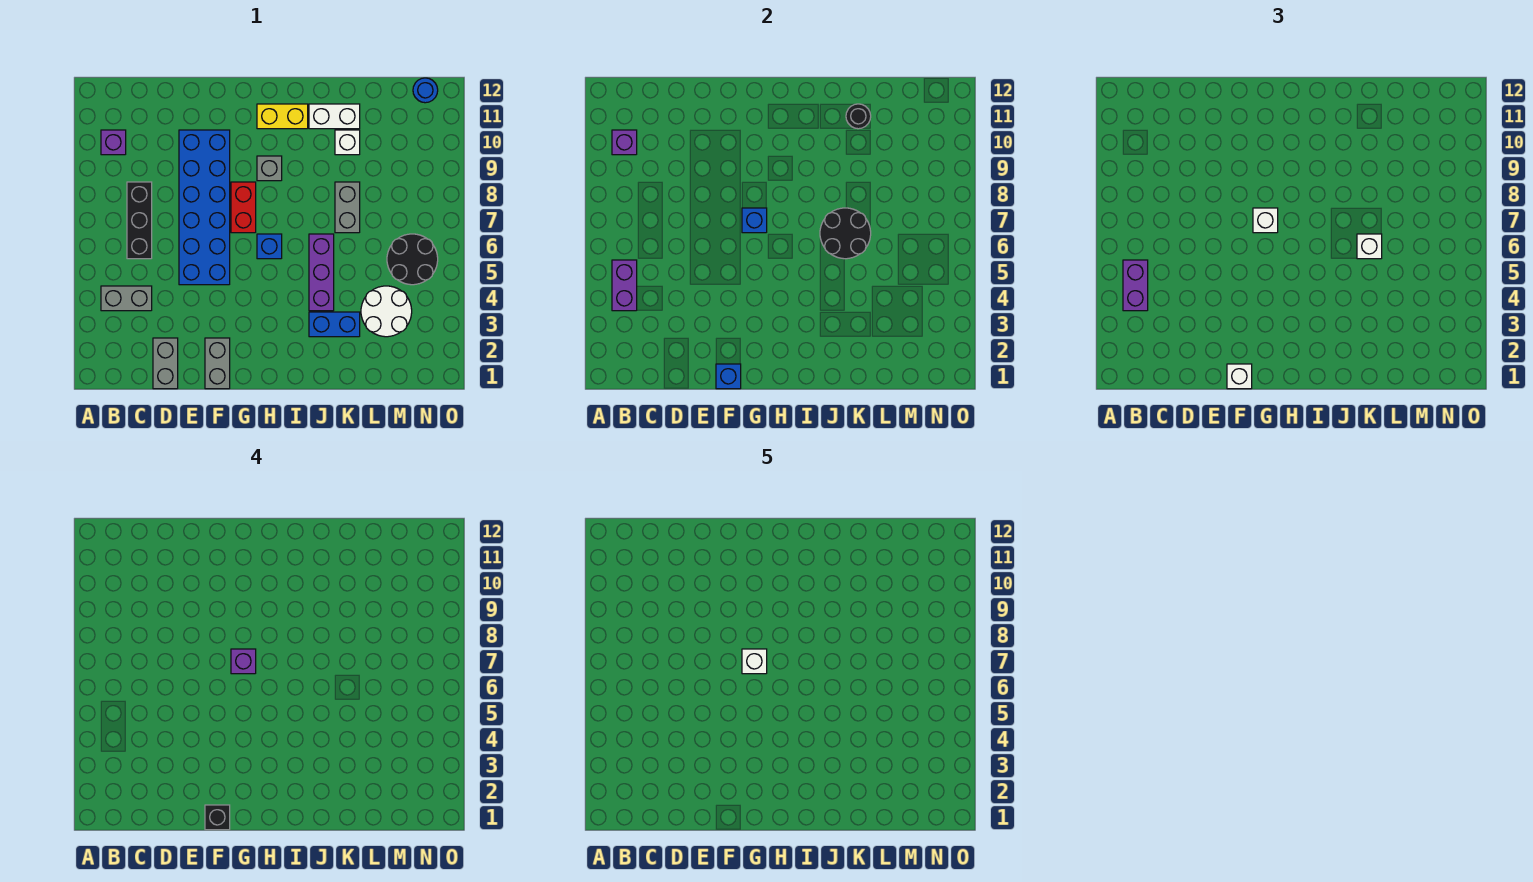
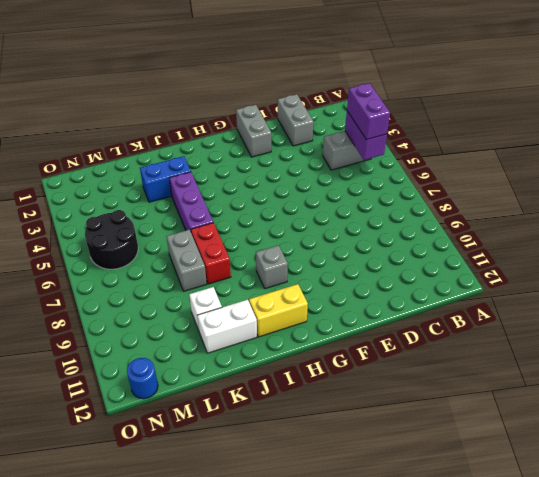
red brick J7:J8 level 1 -> red brick G7:G8 level 1
none -> purple brick B10 level 1
none -> black brick C6:C8 level 1
none -> blue brick E5:F10 level 1
none -> blue brick H6 level 1

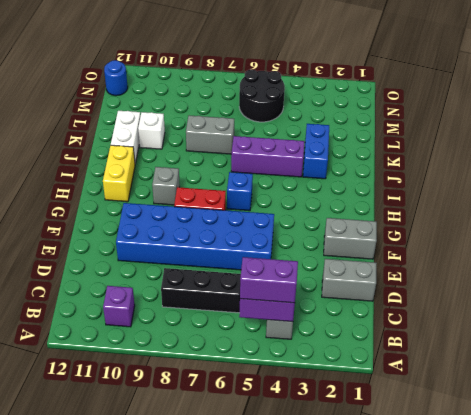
none -> white round brick L3:M4 level 1
none -> purple brick B10 level 2
none -> blue brick F1 level 2
none -> blue brick G7 level 2

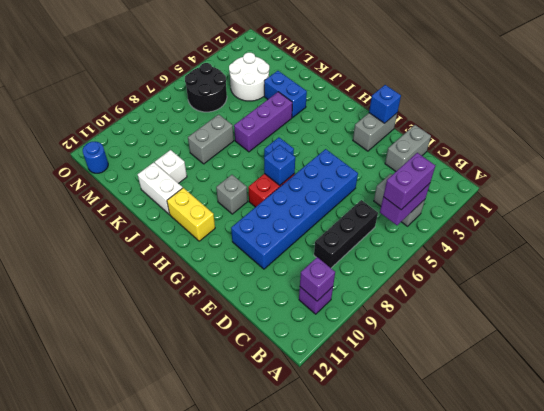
none -> black round brick J6:K7 level 2
none -> black round brick K11 level 2
none -> white brick F1 level 3
none -> white brick G7 level 3

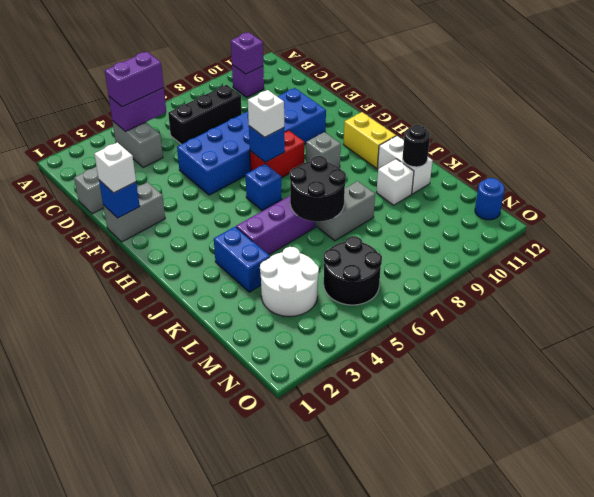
none -> white brick K6 level 3
none -> black brick F1 level 4
none -> purple brick G7 level 4
none -> white brick G7 level 5

